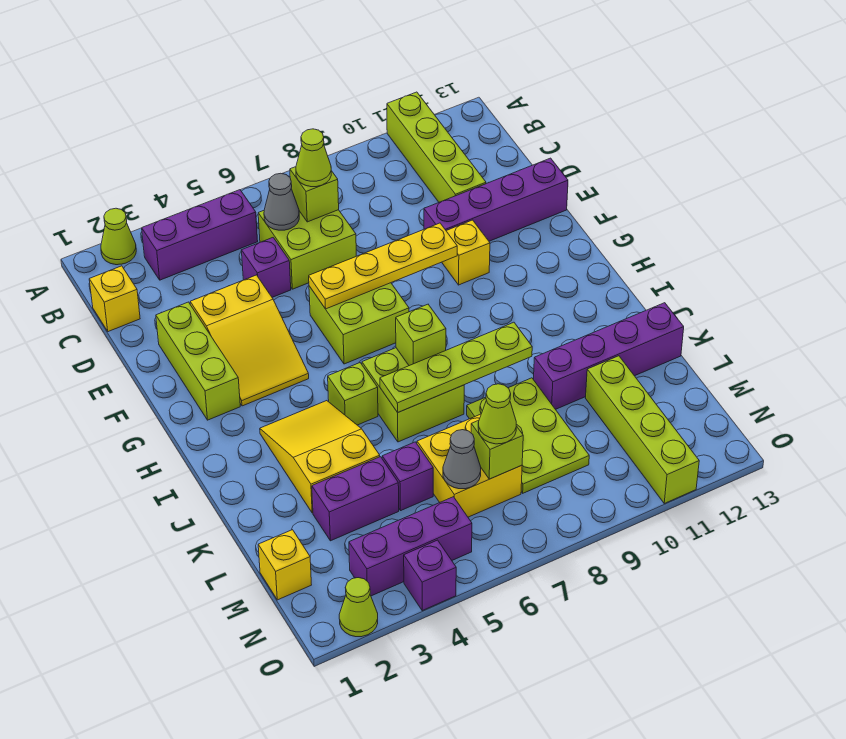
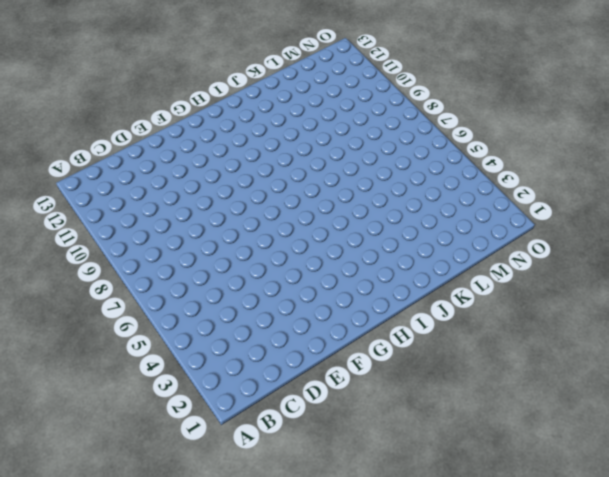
none -> lime cone A2 level 1
none -> lime brick A11:D11 level 1
none -> purple brick B3:B5 level 1
none -> yellow brick C1 level 1

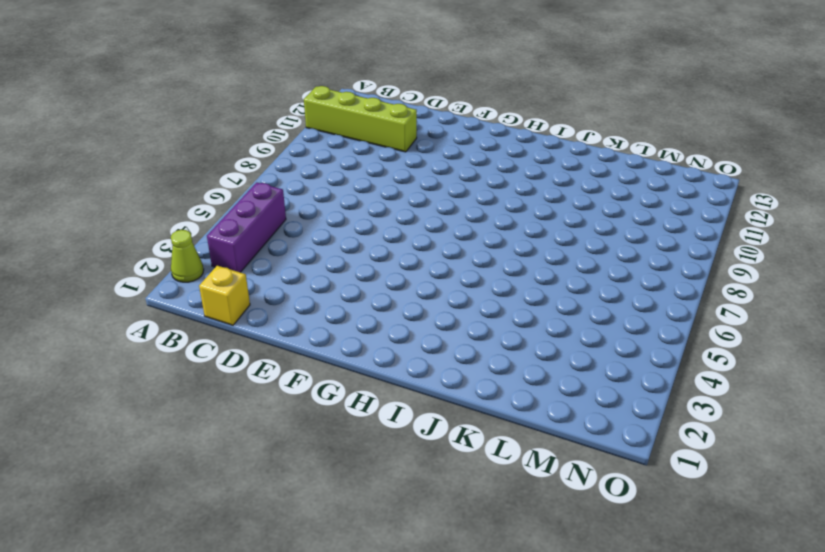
none -> lime brick C6:D7 level 1
none -> purple brick D5 level 1
none -> lime brick E2:G2 level 1
none -> yellow slope E3:G4 level 1 top E

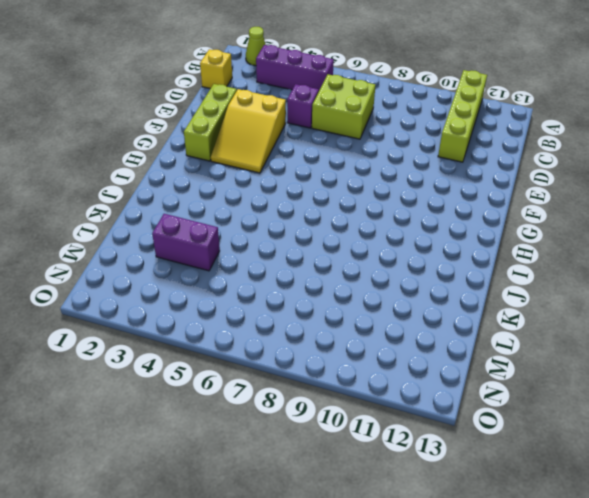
none -> purple brick E10:E13 level 1
none -> lime brick F6:G7 level 1
none -> yellow brick F10 level 1
none -> yellow slope I3:K4 level 1 top K

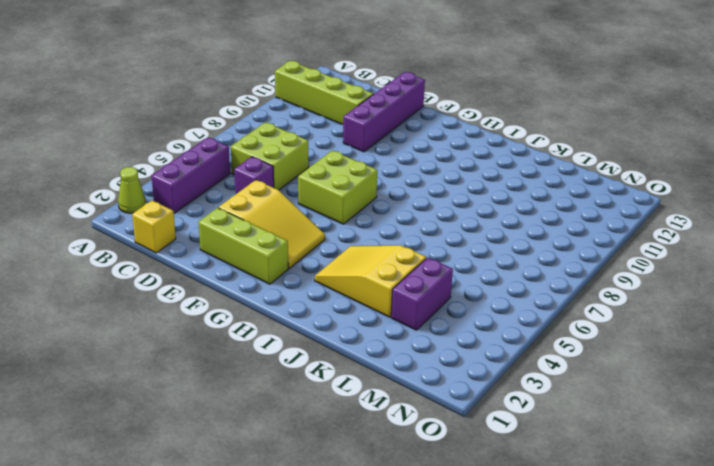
none -> yellow brick F10 level 1
none -> lime brick I5 level 1
none -> lime brick I6:J7 level 1
none -> lime plate K8:M9 level 1

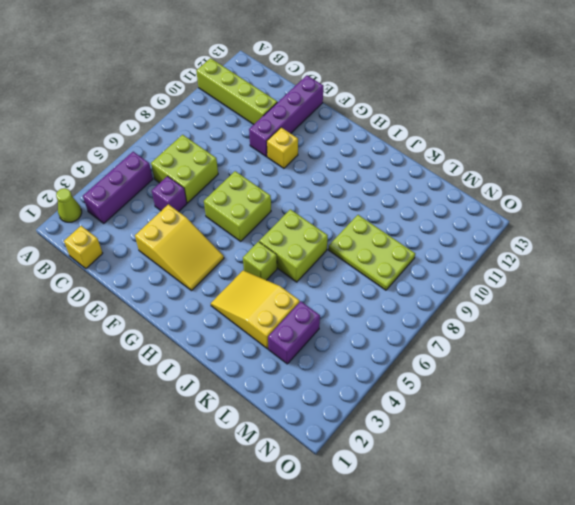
none -> lime brick E2:G2 level 1
none -> purple brick K10:K13 level 1
none -> purple brick L5 level 1
none -> yellow brick L6:M7 level 1

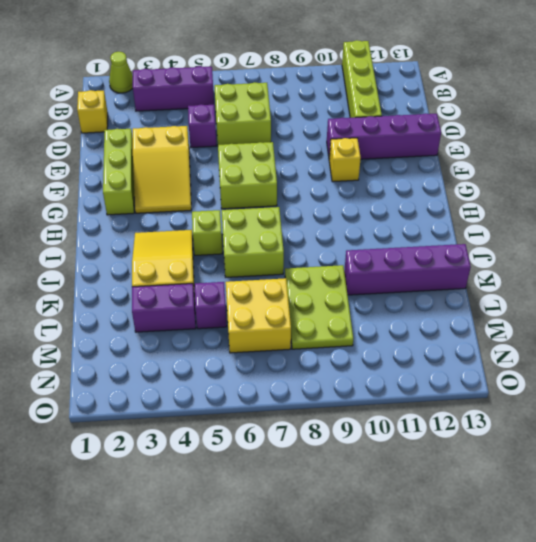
none -> lime brick L11:O11 level 1
none -> yellow brick M1 level 1
none -> purple brick N3:N5 level 1
none -> lime cone O2 level 1

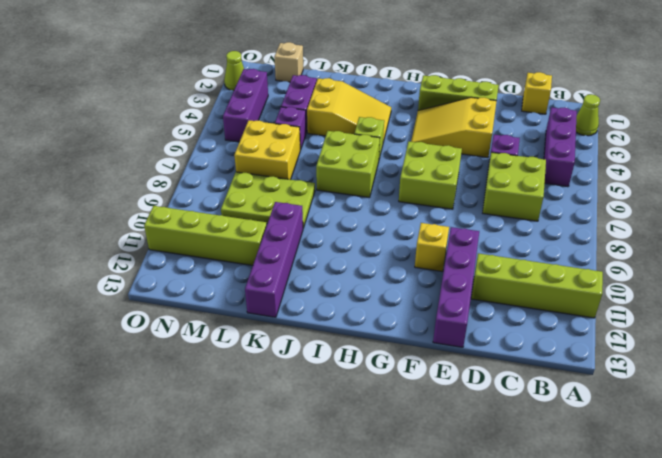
tan brick M1 level 1 -> yellow brick M1 level 1
none -> purple brick O4 level 1
none -> grey cone C6 level 2
none -> lime brick C7 level 2
none -> yellow plate F6:F9 level 2

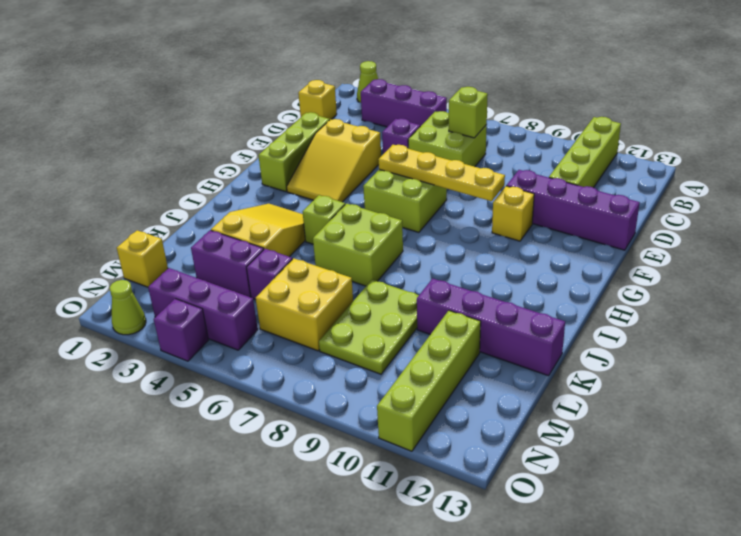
none -> grey cone C6 level 2
none -> lime brick I7 level 2
none -> lime plate J6:J9 level 2
none -> grey cone M6 level 2

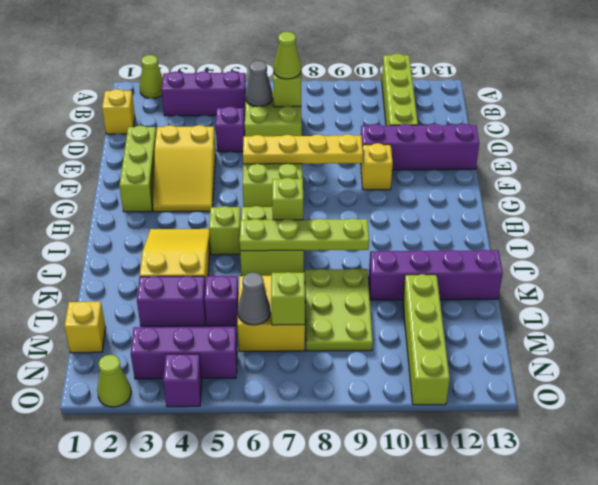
none -> lime cone M7 level 3

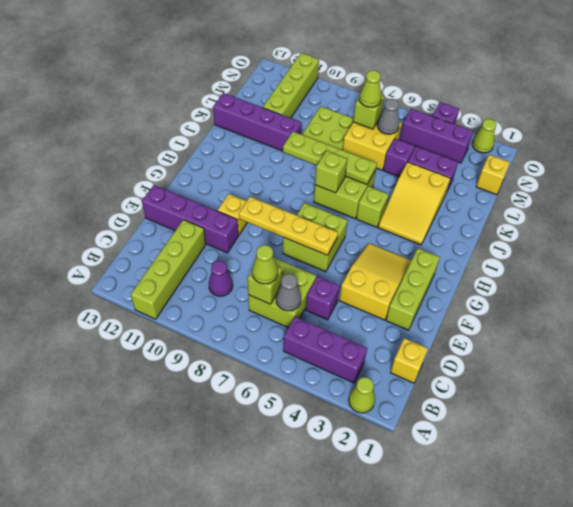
purple cone C9 level 1 -> none

